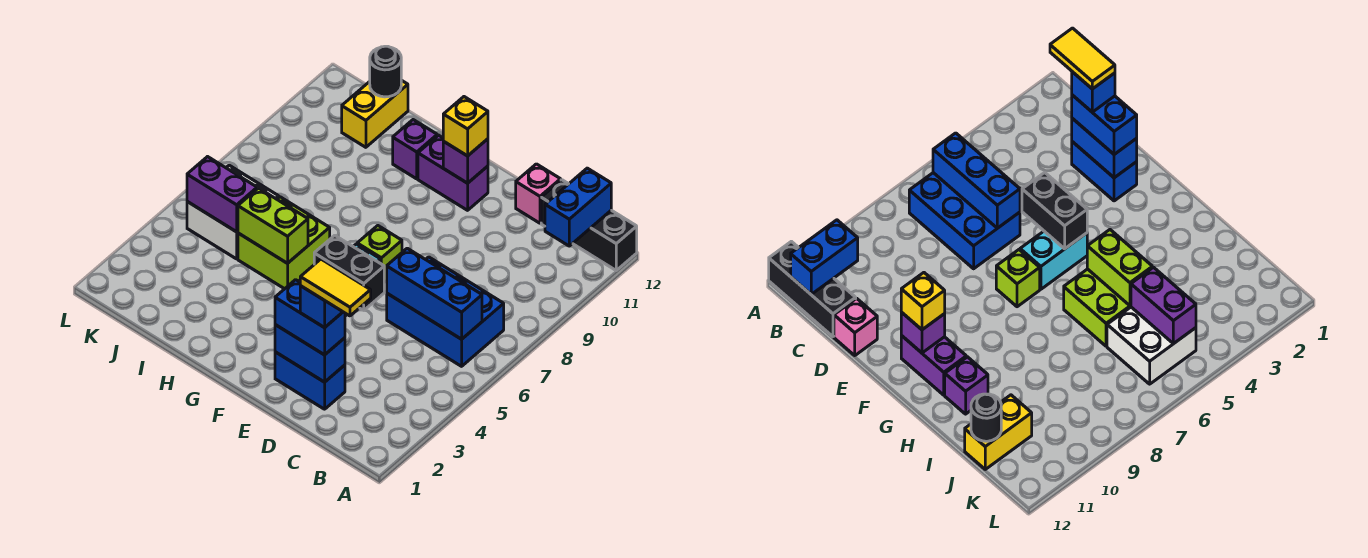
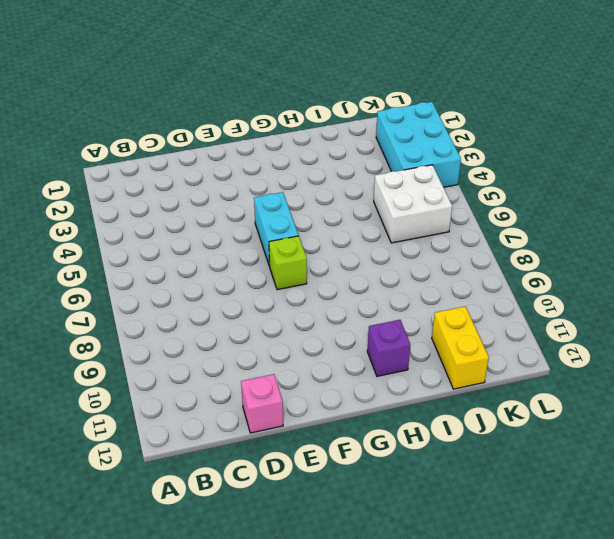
cyan brick K2:L4 level 1 -> none
none -> black brick A12:C12 level 1
none -> blue brick B6:D7 level 1
none -> blue brick D2:E2 level 1

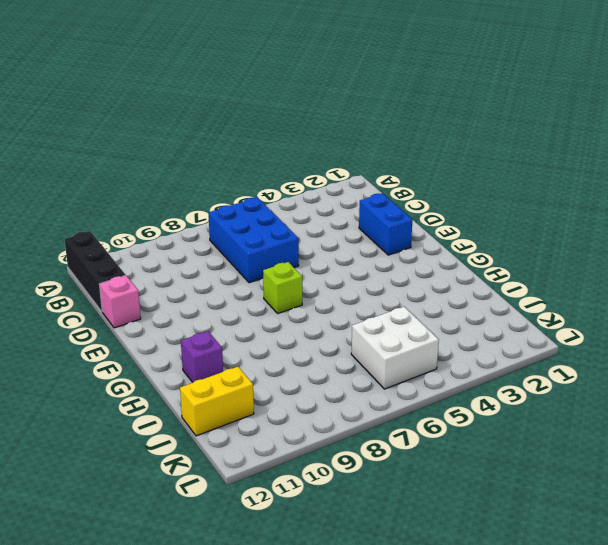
none -> cyan brick F5:F6 level 1
none -> purple brick F11:G11 level 1
none -> lime brick H5:I6 level 1

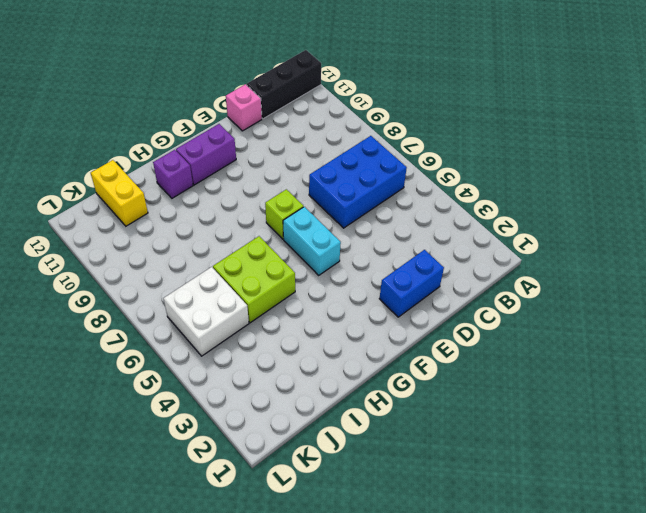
none -> blue brick B6:D6 level 2
none -> blue brick B11:B12 level 2
none -> blue brick D2:E2 level 2

